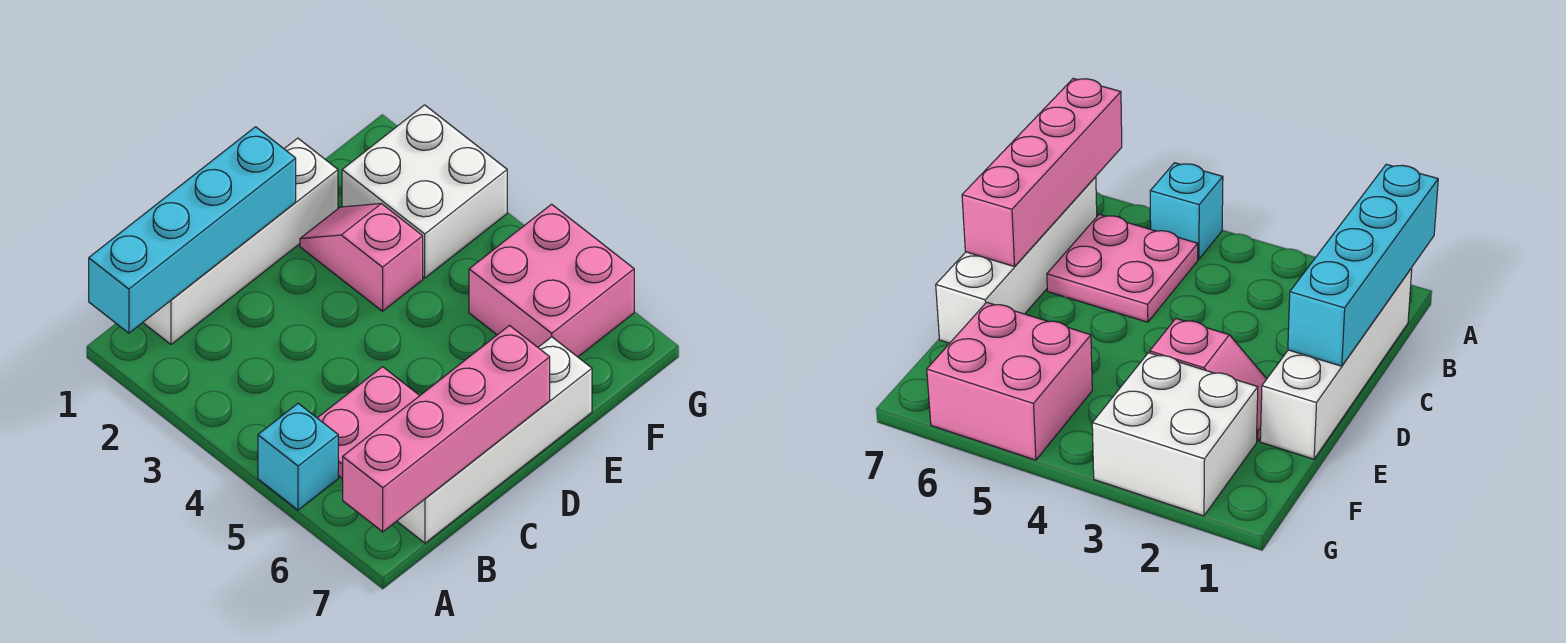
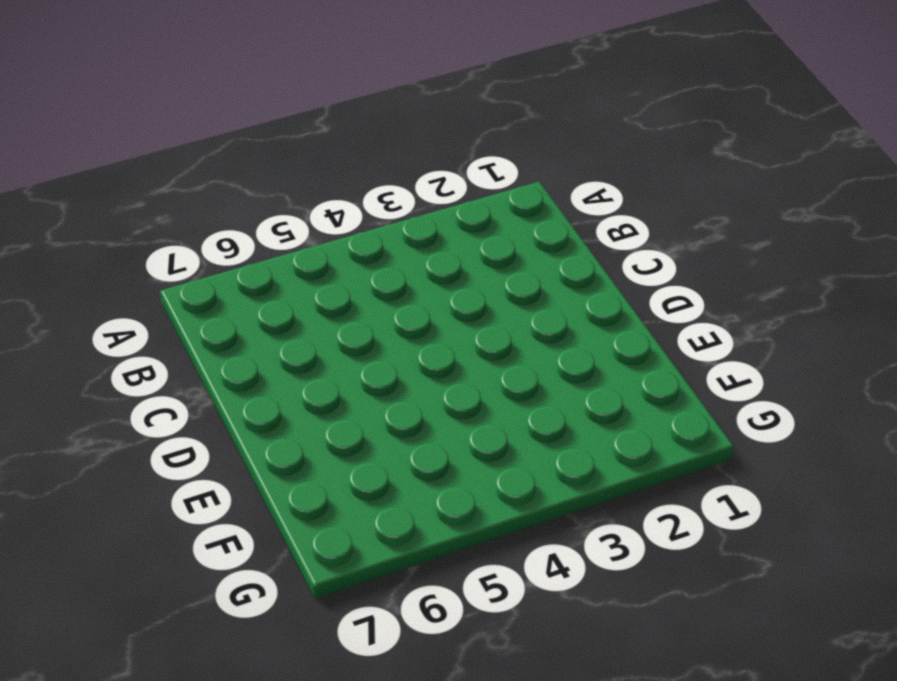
none -> cyan brick A5 level 1
none -> white brick B1:E1 level 1

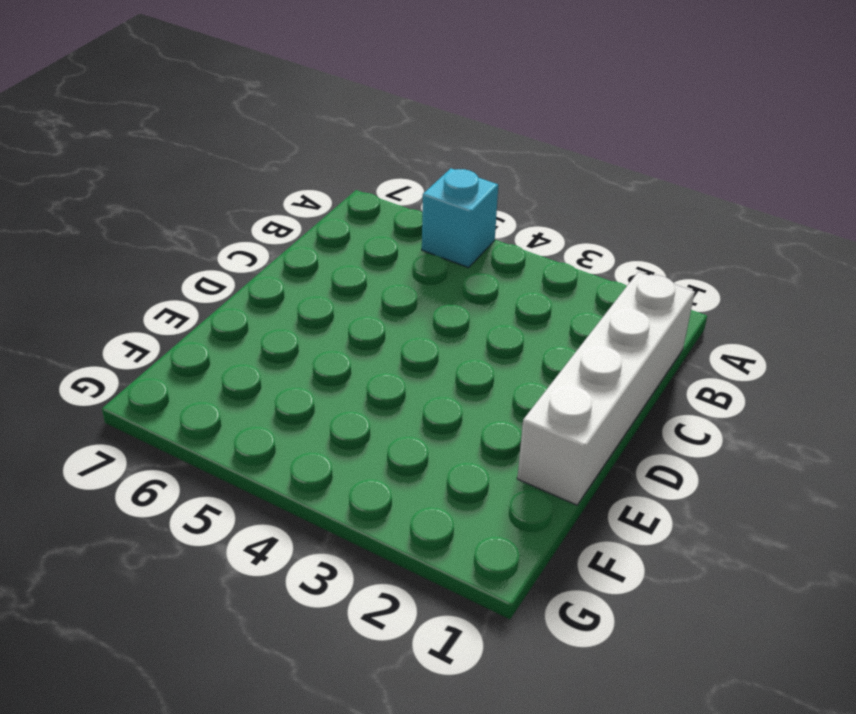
none -> pink plate B5:C6 level 1
none -> white brick B7:E7 level 1

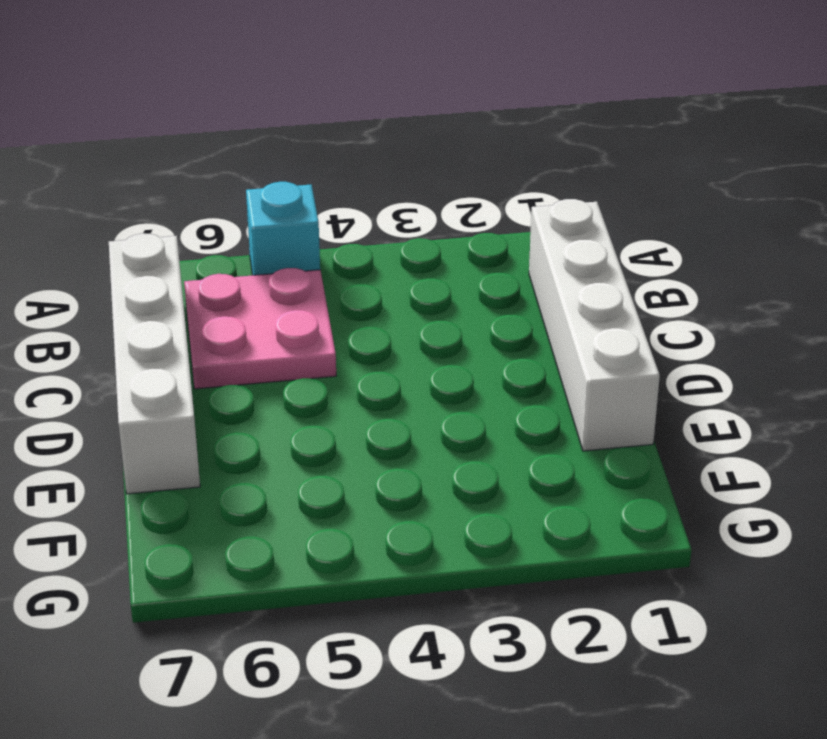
none -> pink slope E2:E3 level 1 top 3
none -> white brick F2:G3 level 1

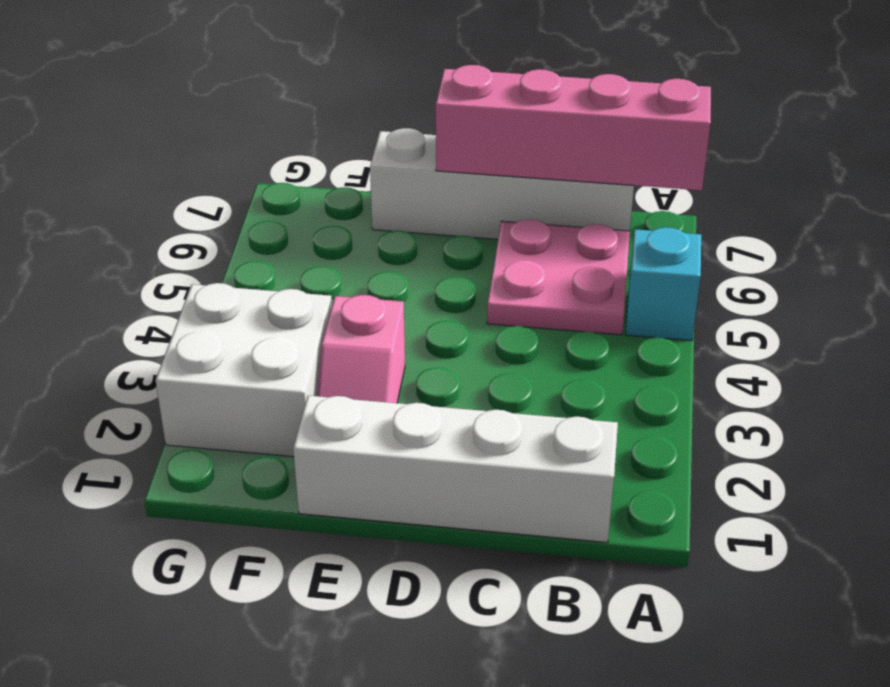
none -> pink brick F5:G6 level 1
none -> cyan brick A1:D1 level 2

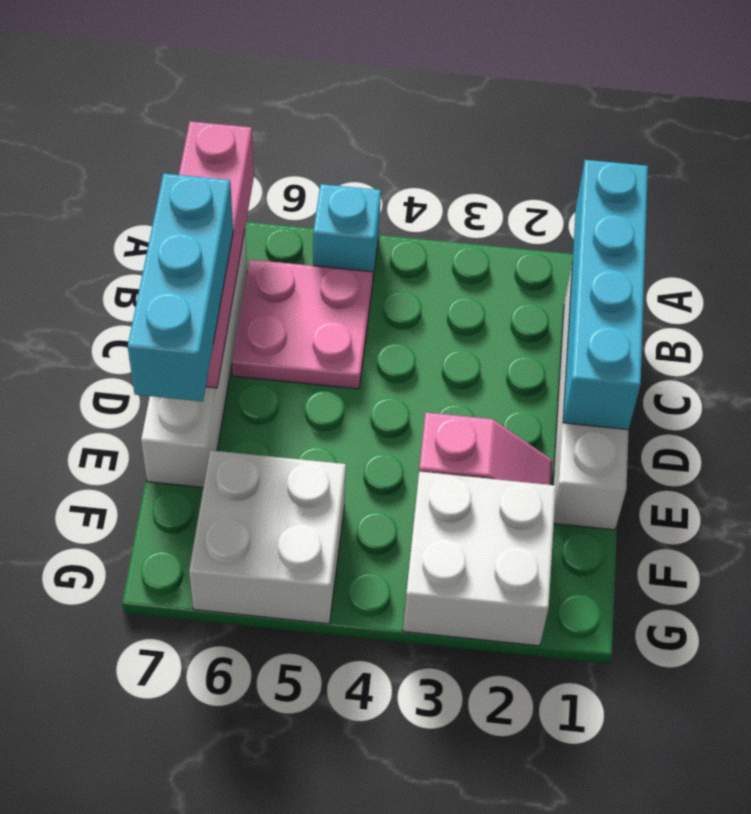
cyan brick C7:E7 level 3 -> none
white brick F5:G6 level 1 -> pink brick F5:G6 level 1

